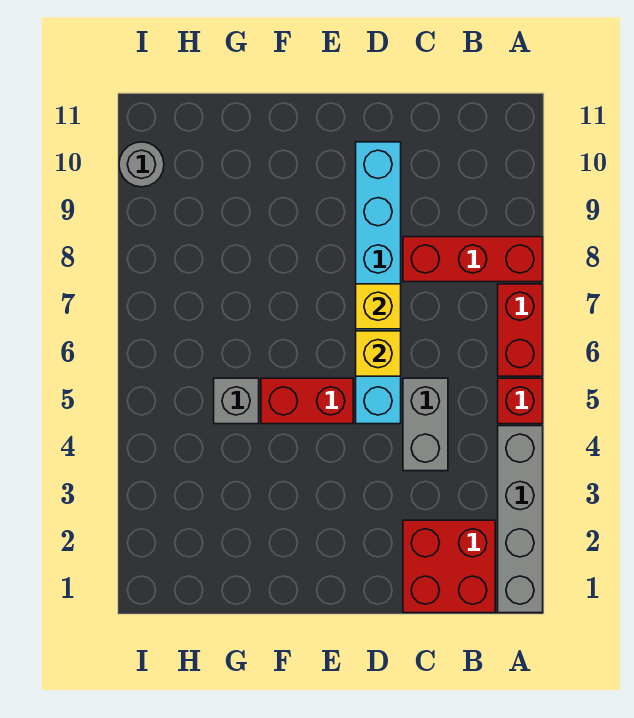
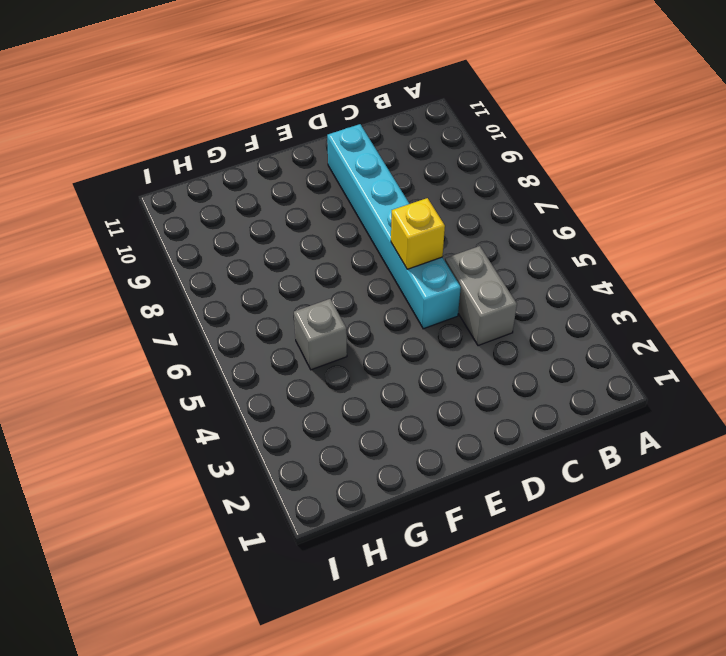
none -> grey brick A1:A4 level 1
none -> red brick A5 level 1
none -> red brick A6:A7 level 1

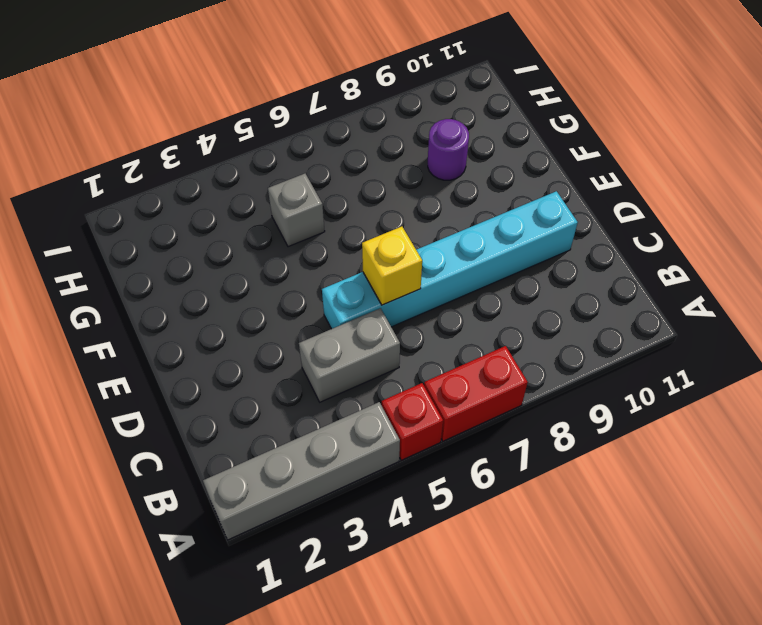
purple round brick G9 level 1 -> none
none -> red brick A8:C8 level 1
none -> red brick B1:C2 level 1
none -> red brick E5:F5 level 1

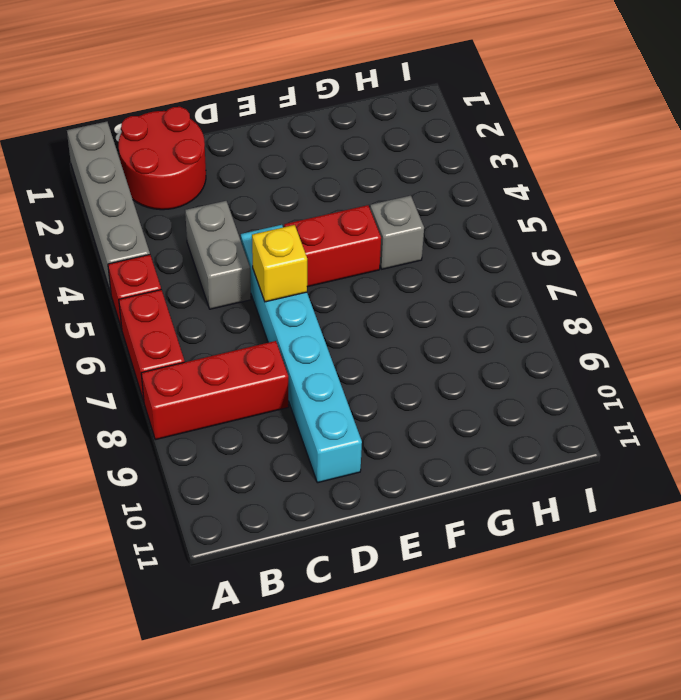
red round brick B1:C2 level 1 -> red brick B1:C2 level 1
none -> grey round brick I10 level 1
none -> yellow brick D7 level 2

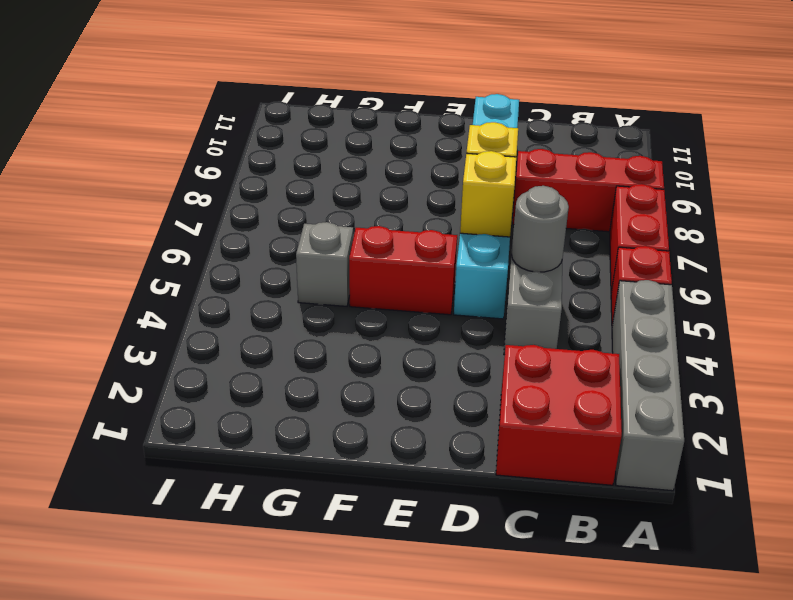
grey round brick C5 level 2 -> grey round brick I10 level 1

